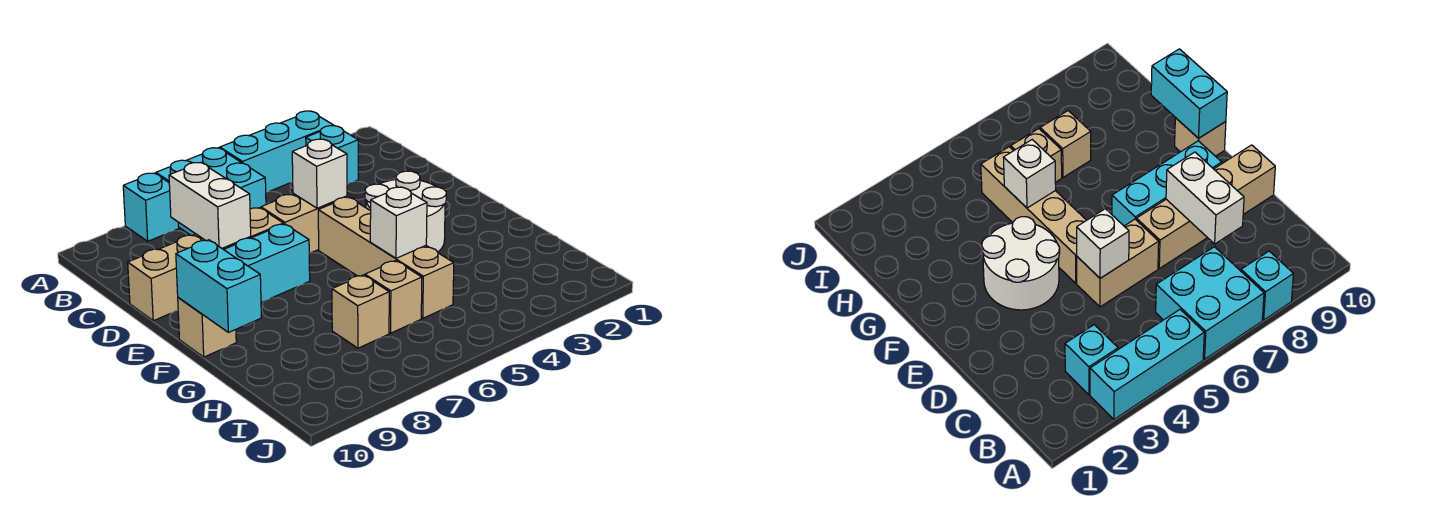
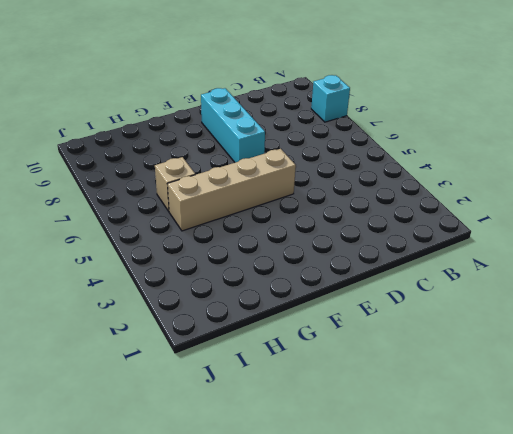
none -> cyan brick A3:A5 level 1
none -> cyan brick A6:B7 level 1
none -> cyan brick B3 level 1

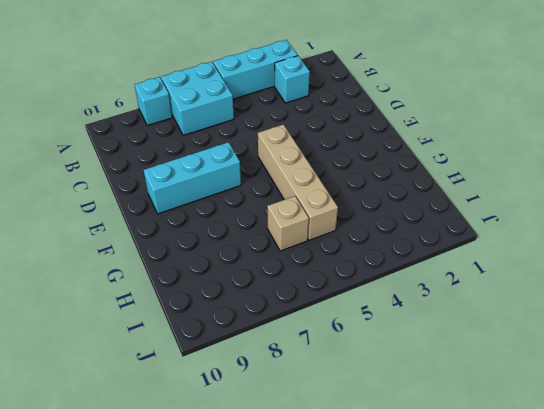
none -> tan brick D5:D6 level 1
none -> tan brick D7:D10 level 1
none -> white round brick E3:F4 level 1

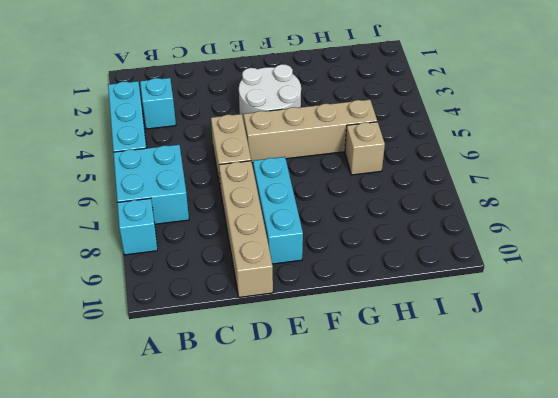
none -> tan brick F10 level 1
none -> tan brick H7 level 1
none -> white brick C8:D8 level 2

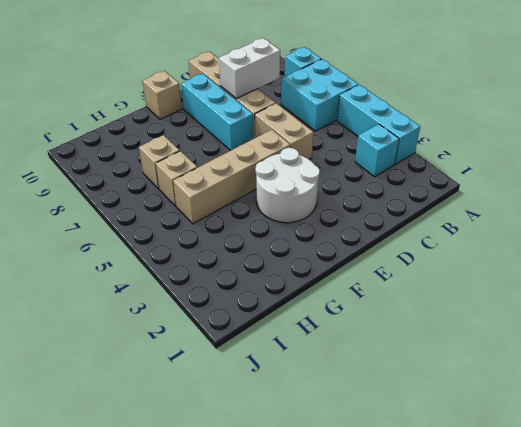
none -> white brick D5 level 2
none -> cyan brick F10:G10 level 2
none -> white brick G5 level 2

